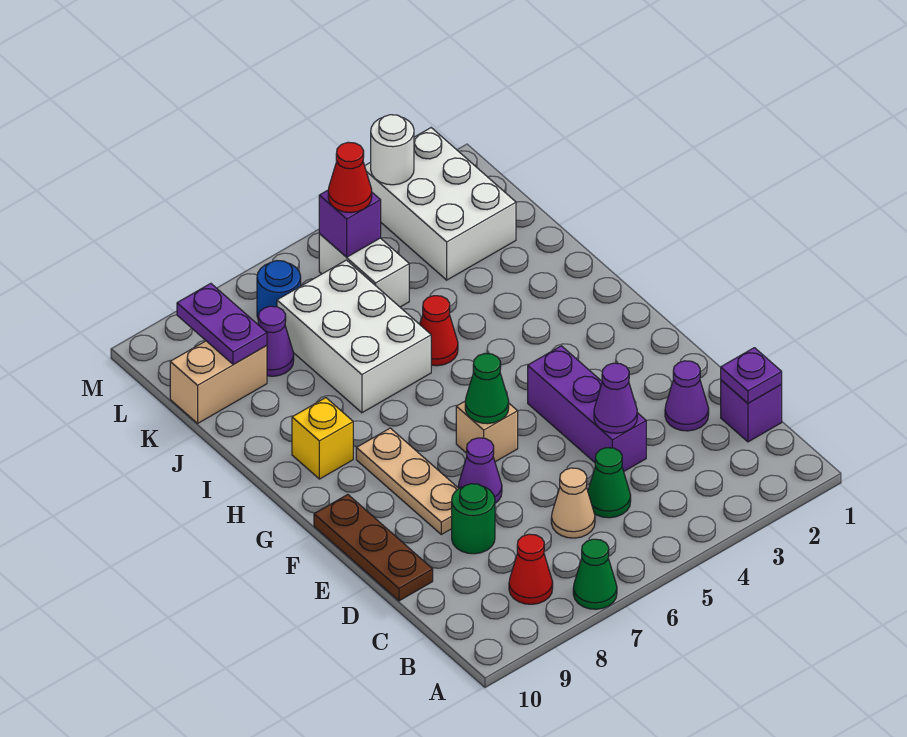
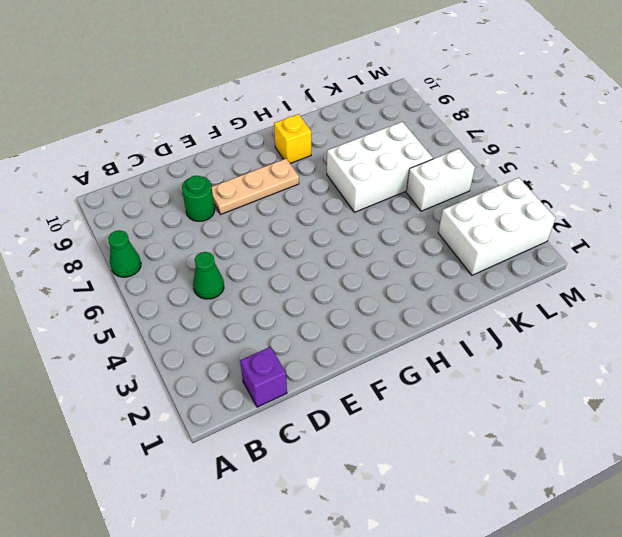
none -> red cone B8 level 1
none -> tan cone C6 level 1
none -> purple cone D2 level 1

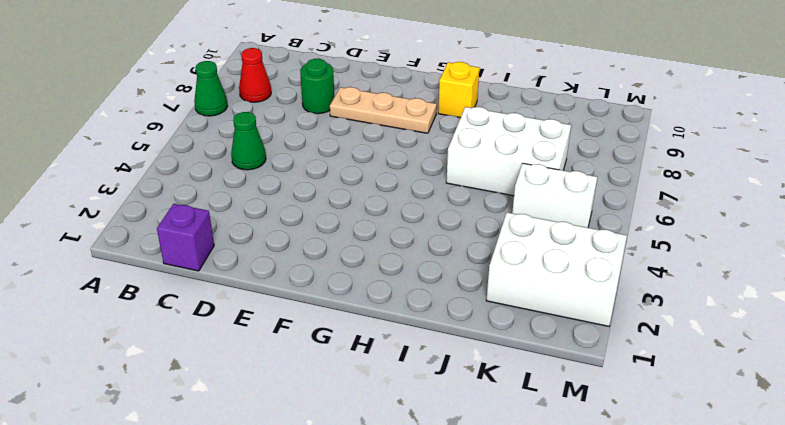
none -> tan cone C6 level 1
none -> purple cone D2 level 1
none -> purple brick D4:F4 level 1

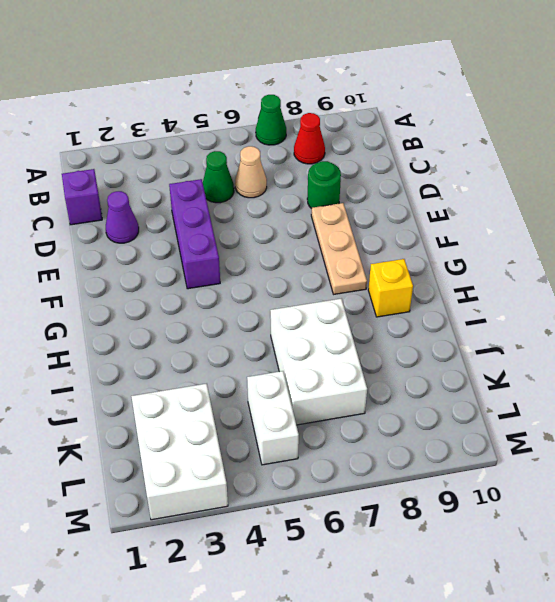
none -> brown plate D10:F10 level 1
none -> purple cone E7 level 1
none -> tan brick F6 level 1

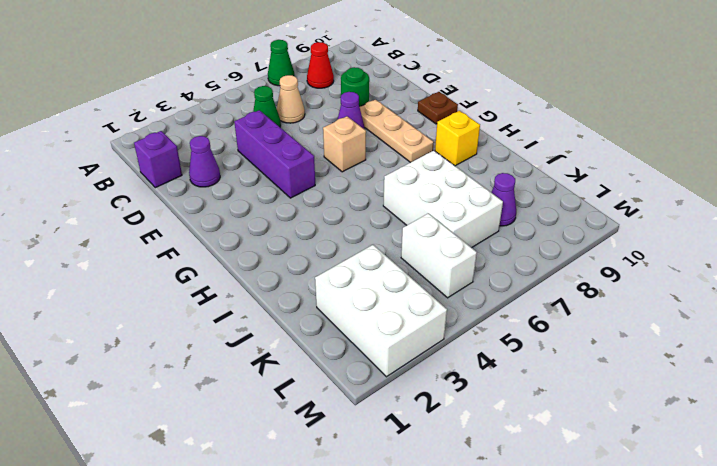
brown plate F10 level 1 -> brown plate D10:F10 level 1
none -> red cone I5 level 1
none -> tan brick K9:K10 level 1
none -> blue round brick L7 level 1

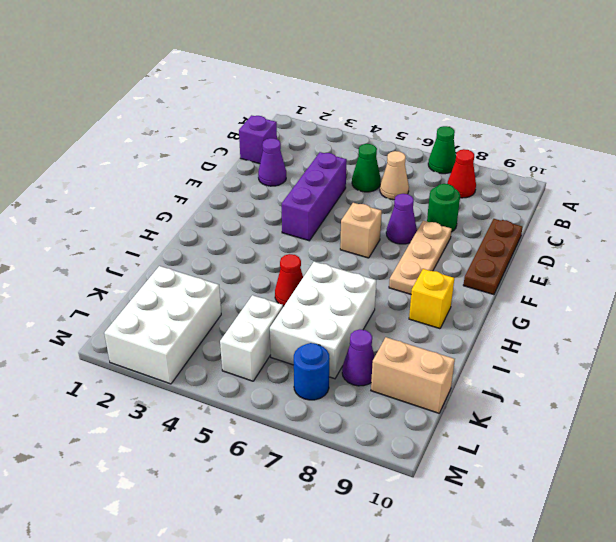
none -> purple plate C1 level 2
none -> purple cone D4 level 2
none -> green cone F6 level 2

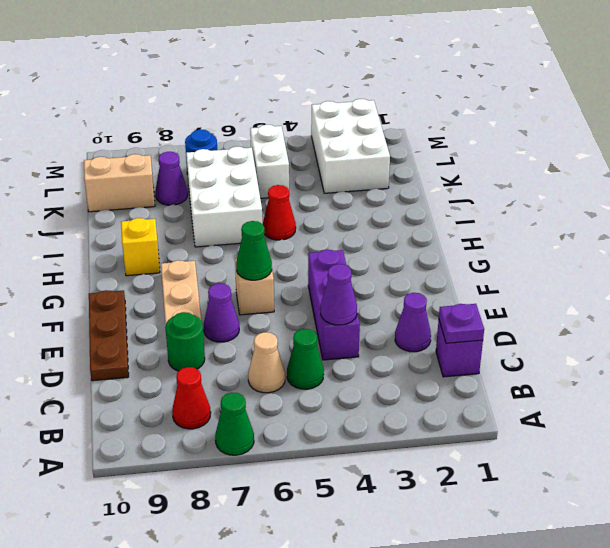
none -> purple plate K9:L9 level 2
none -> purple brick L5 level 2
none -> white round brick M3 level 2

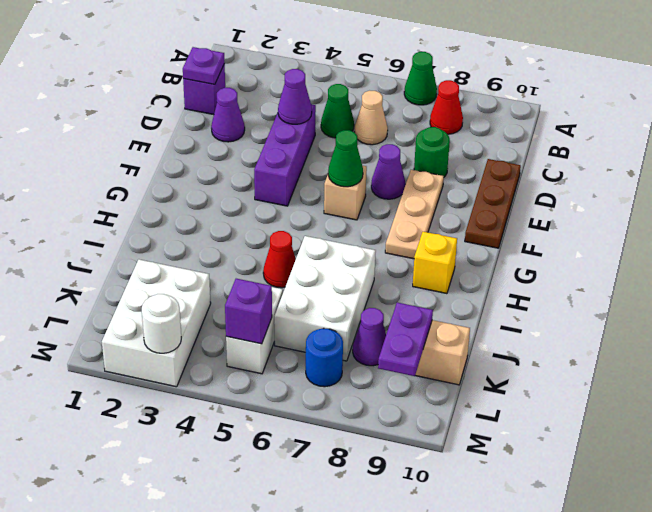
none -> red cone L5 level 3

